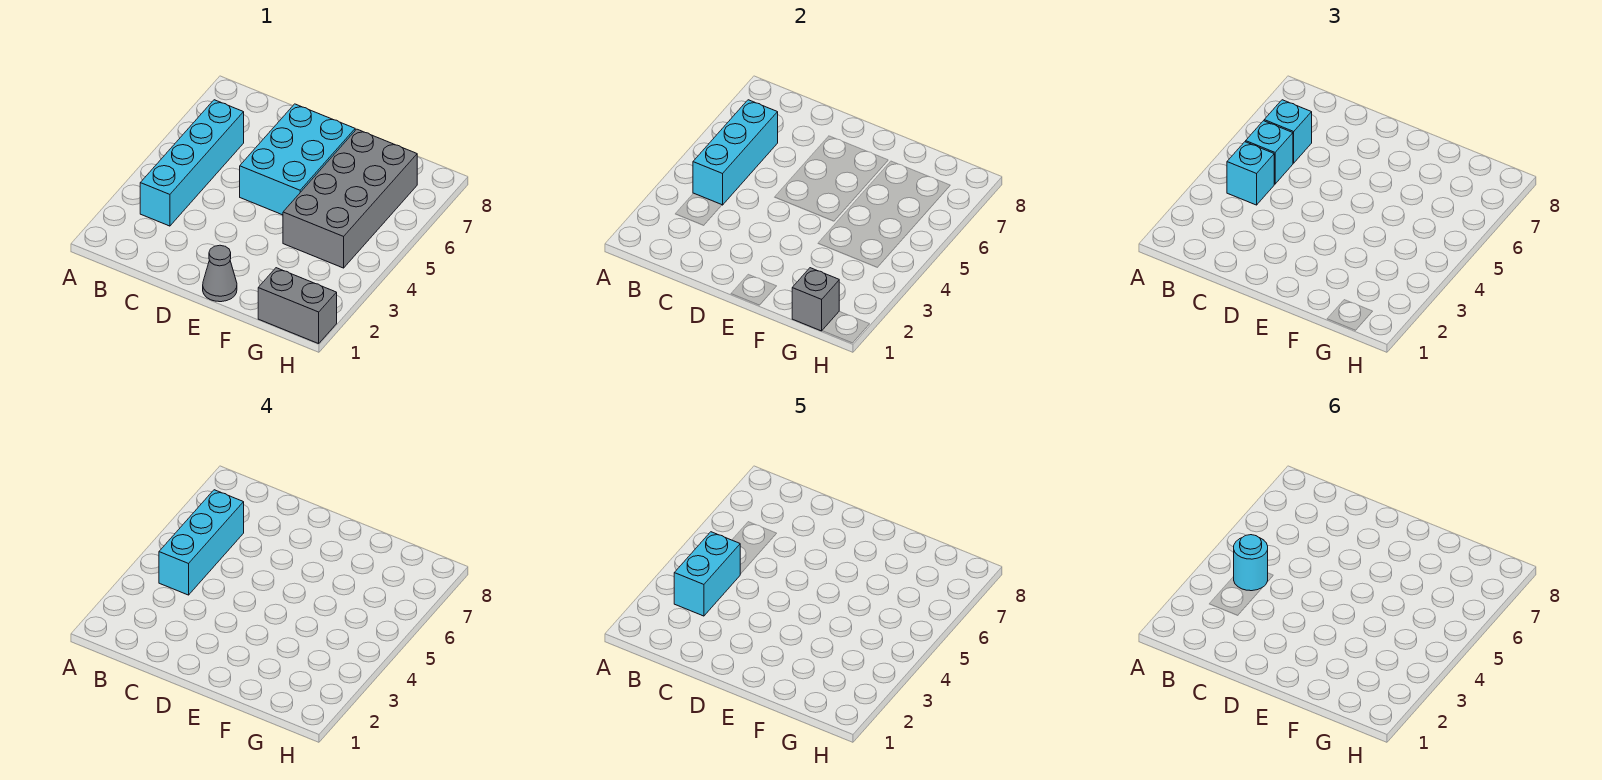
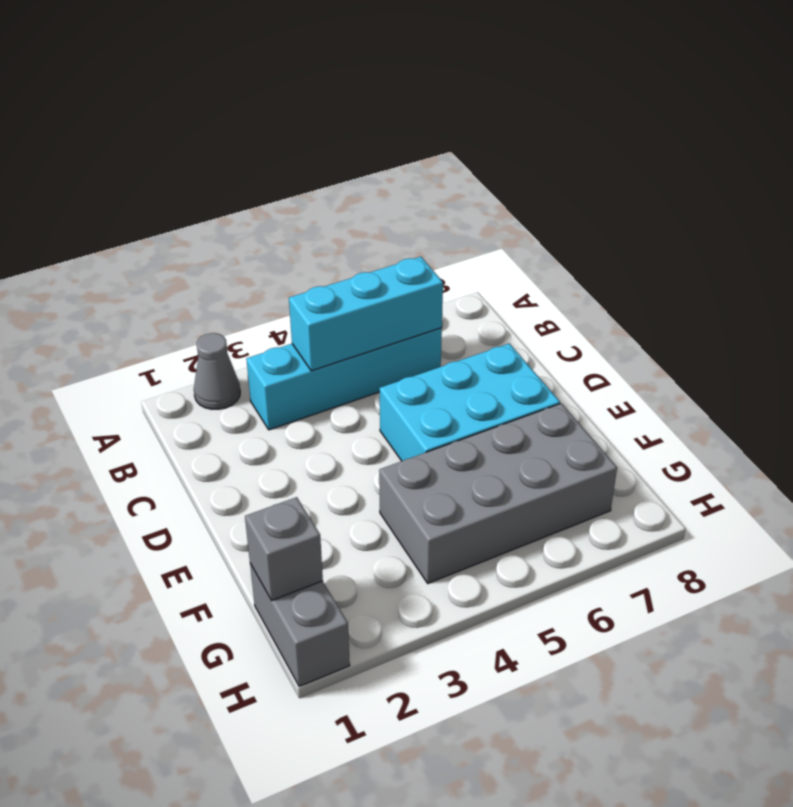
grey cone A2 level 1 -> grey cone E1 level 1
none -> cyan brick B4 level 3
none -> cyan brick B5 level 3
none -> cyan brick B6 level 3

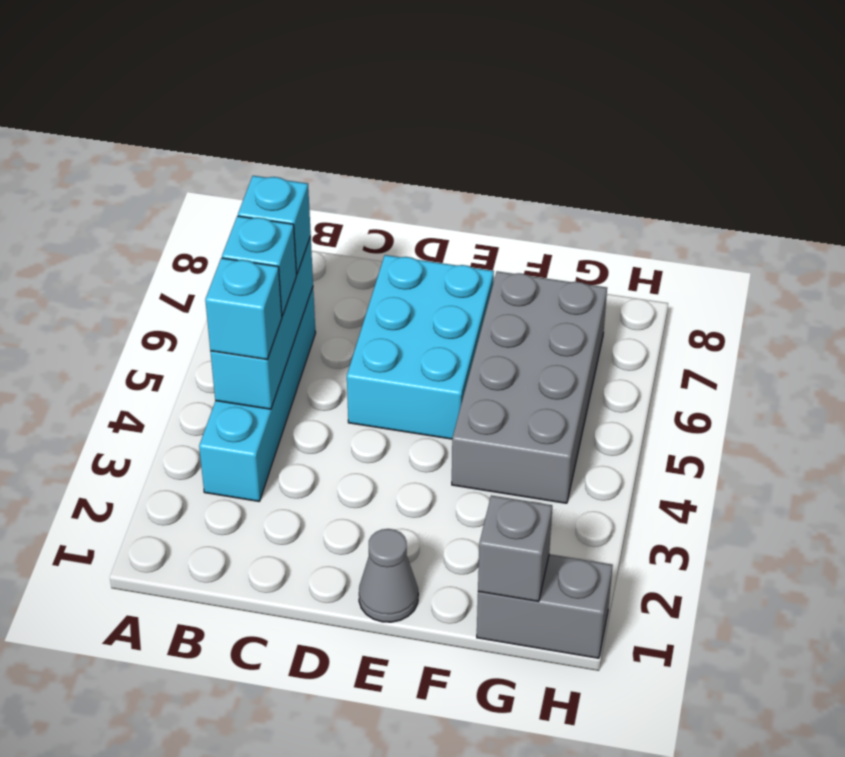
none -> cyan brick B4:B6 level 4
none -> cyan brick B3:B4 level 5
none -> cyan round brick B4 level 6

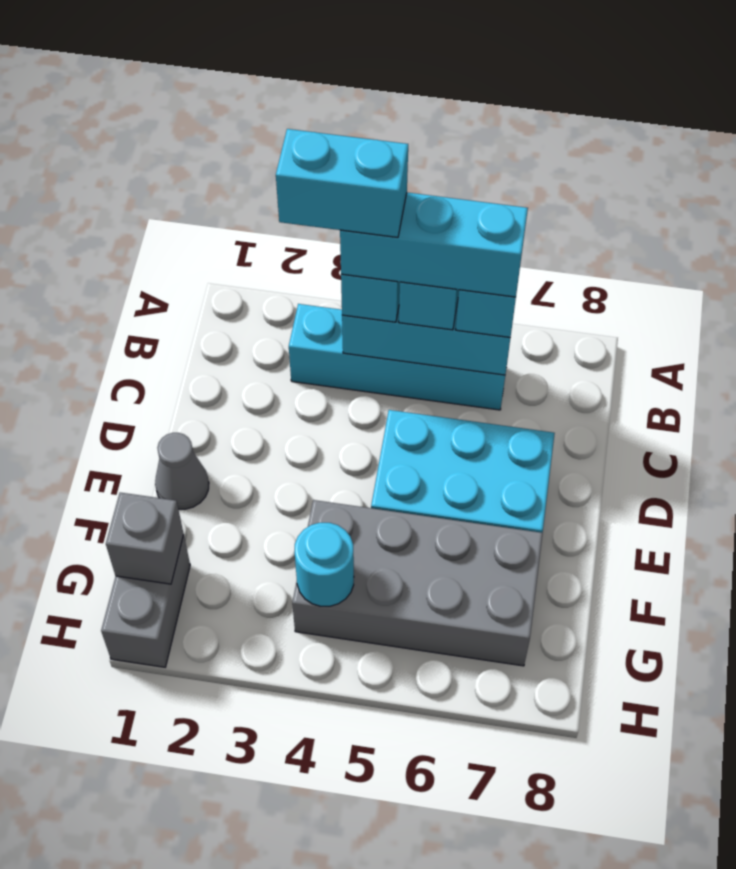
cyan round brick G4 level 2 -> cyan round brick B4 level 6

